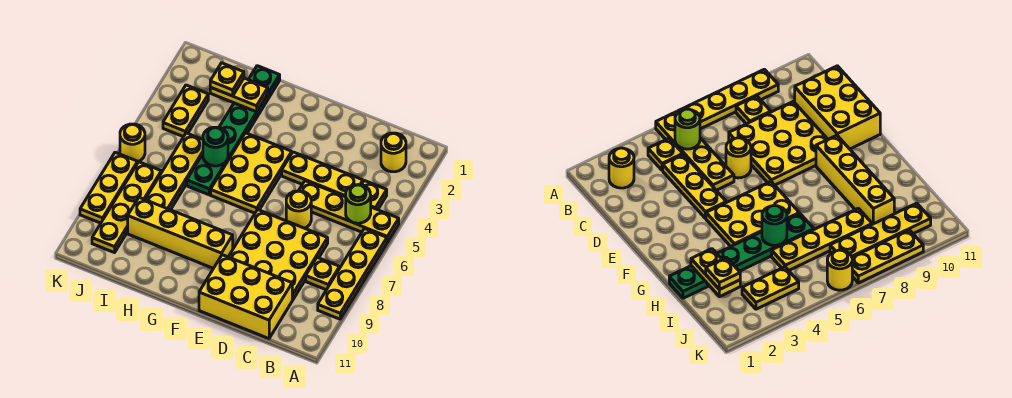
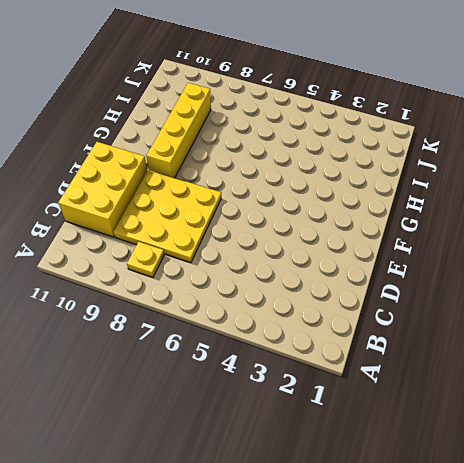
none -> yellow plate A5:D5 level 1
none -> yellow plate A6:A9 level 1
none -> yellow round brick B2 level 1

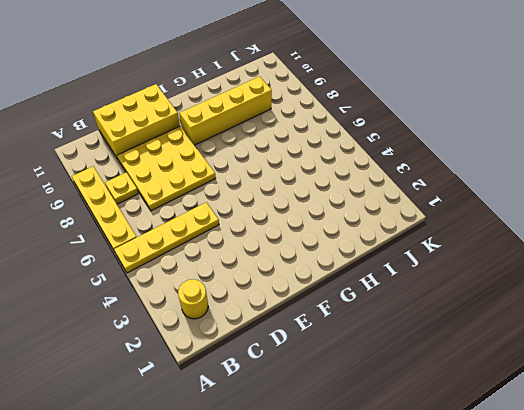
none -> yellow plate B4 level 1
none -> yellow plate C4:E4 level 1
none -> yellow round brick D6 level 1

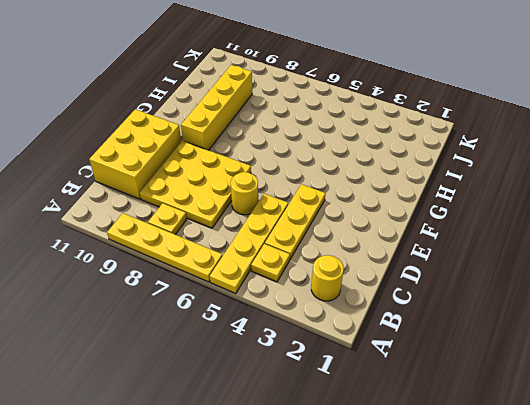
none -> yellow plate F4:G6 level 1
none -> green plate H1:H6 level 1
none -> yellow plate I5:I8 level 1

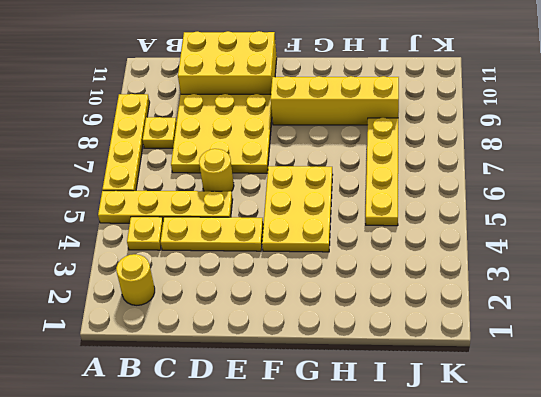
none -> green plate H1:H6 level 1
none -> yellow plate J3:J4 level 1
none -> yellow plate J7:J10 level 1

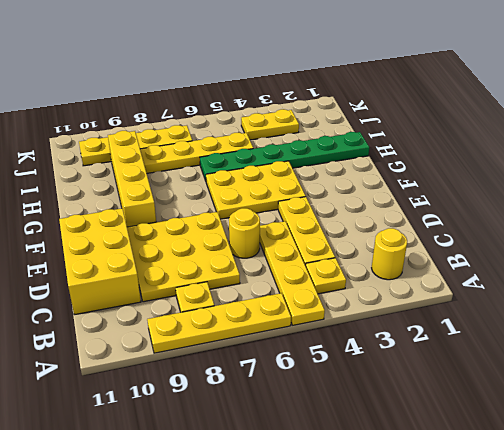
none -> yellow round brick K6 level 1
none -> yellow plate K7:K9 level 1
none -> lime round brick B5 level 2

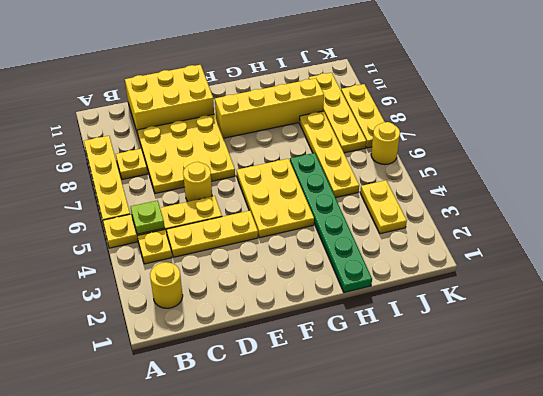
lime plate B5 level 2 -> lime round brick B5 level 2
none -> yellow plate H2:I2 level 2
none -> green round brick H5 level 2
none -> yellow plate I2 level 3

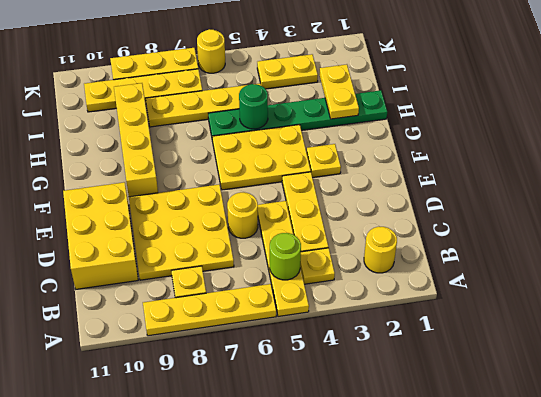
yellow plate F3 level 1 -> yellow plate I2 level 3

